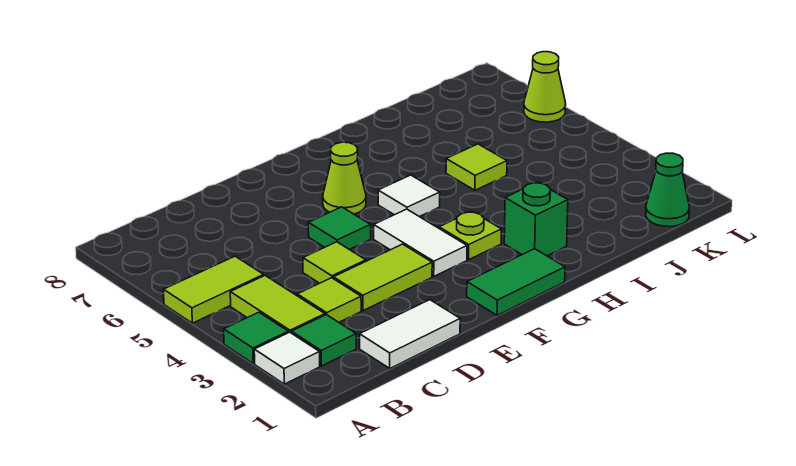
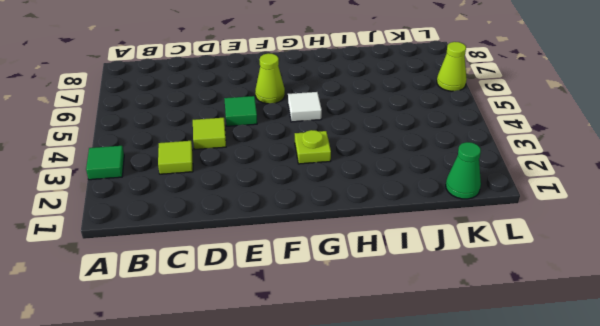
none -> white tile A2 level 1
none -> lime tile A5:B5 level 1
none -> green tile B2 level 1

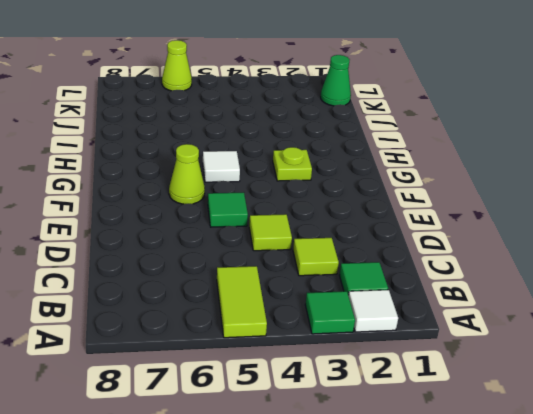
none -> lime tile B3:B4 level 1
none -> white tile C1:D1 level 1
none -> lime tile D3:E3 level 1

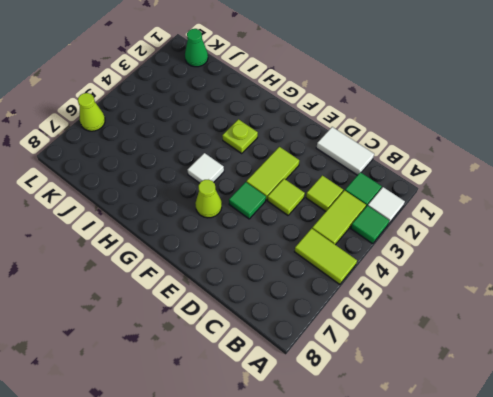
lime tile E3:E4 level 1 -> lime tile D3:E3 level 1
none -> green tile F1:G1 level 1
none -> white tile F3:F4 level 1
none -> green brick H2 level 1

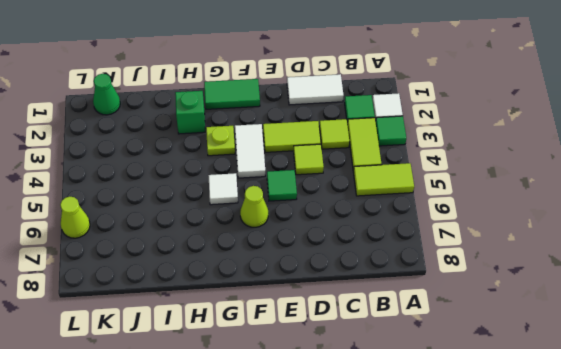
none -> lime tile I5 level 1

